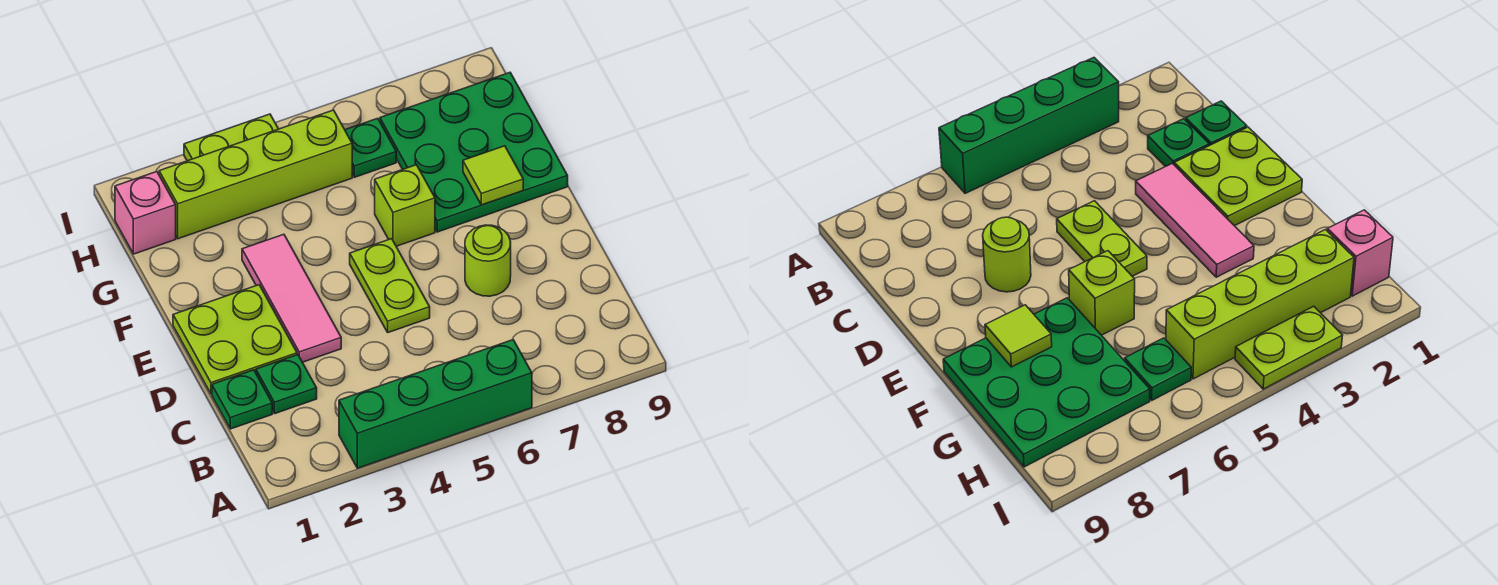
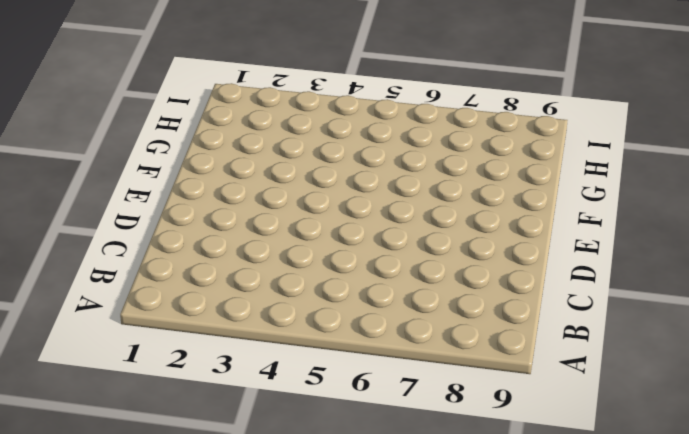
none -> green brick A3:A6 level 1
none -> green plate C1 level 1
none -> green plate C2 level 1

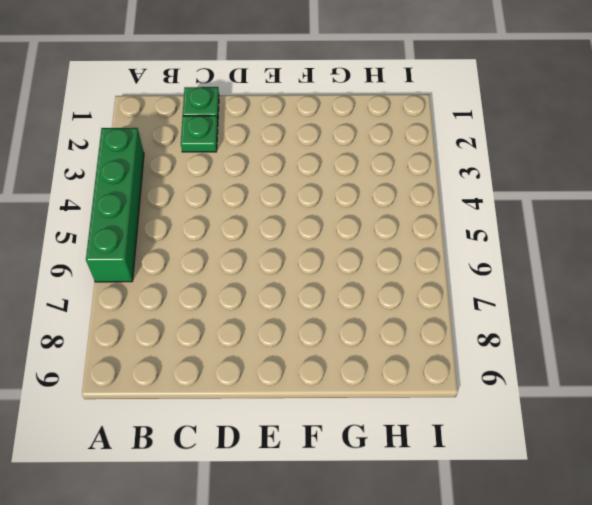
none -> lime plate D1:E2 level 1
none -> pink tile D3:F3 level 1
none -> lime plate D5:E5 level 1

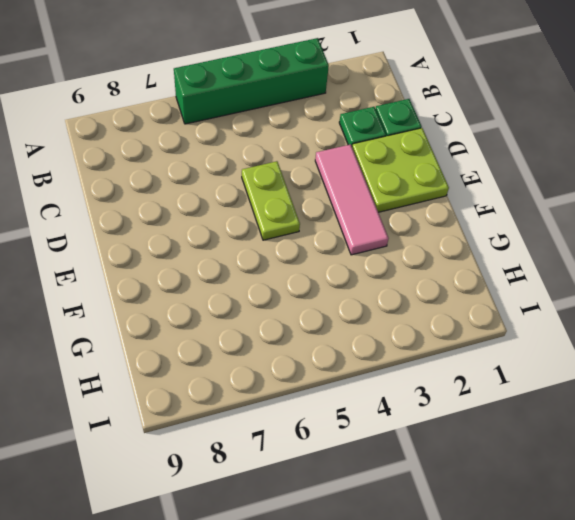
none -> lime round brick D7 level 1
none -> lime brick F6 level 1
none -> green plate F7:H9 level 1

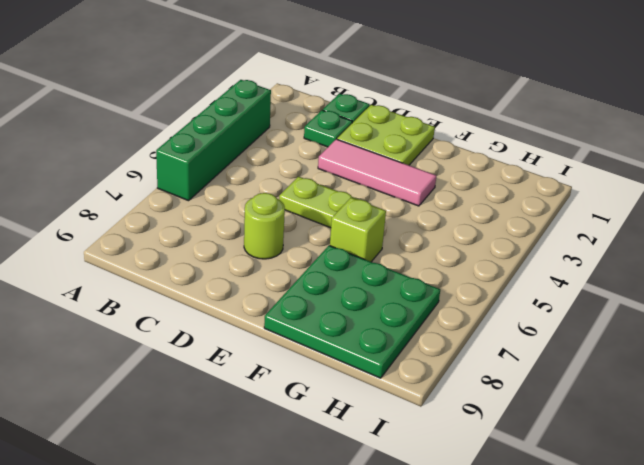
none -> pink brick H1 level 1
none -> lime brick H2:H5 level 1
none -> green plate H6 level 1

